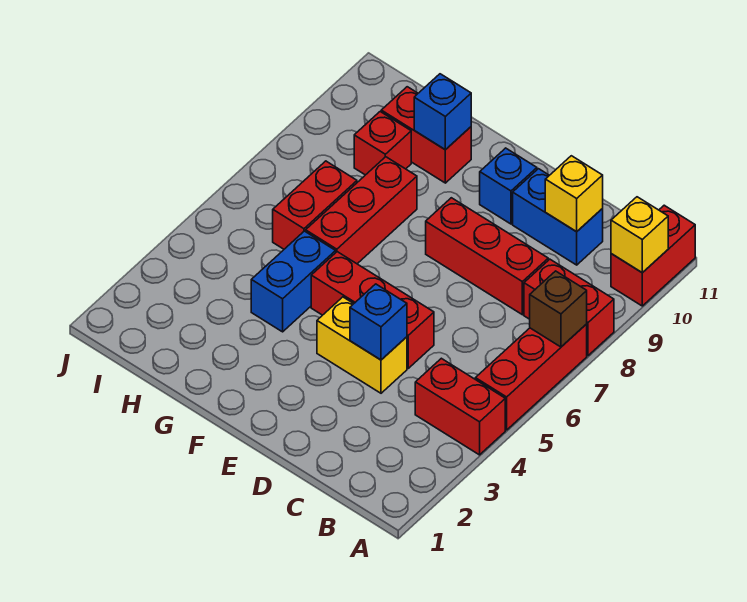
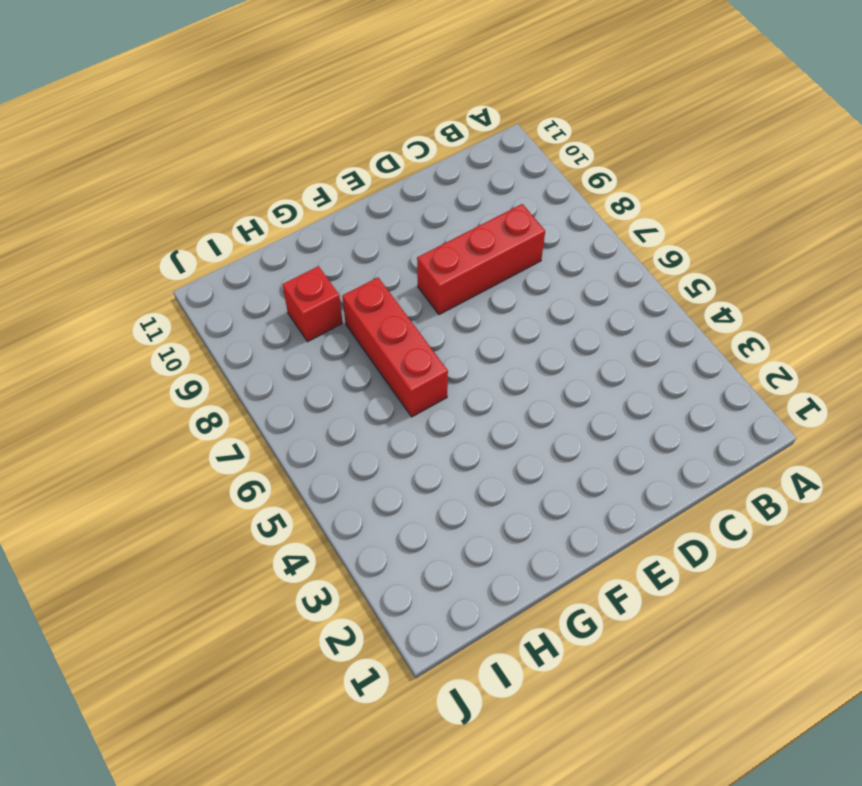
none -> red brick A4:B4 level 1
none -> red brick A5:A7 level 1
none -> red brick A8:B8 level 1

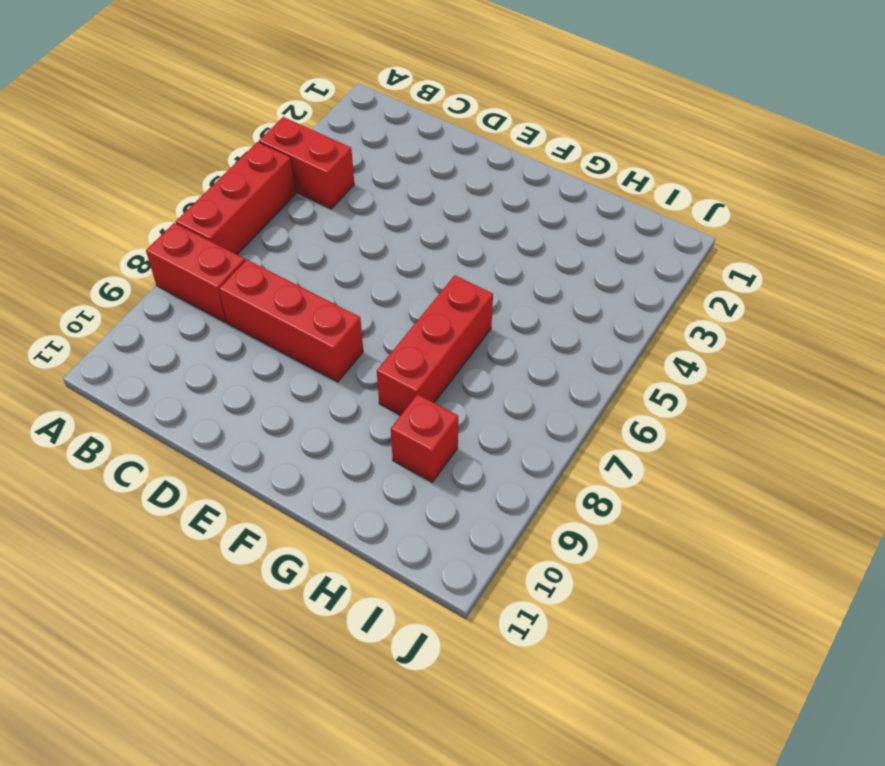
none -> red brick A10:A11 level 1
none -> blue brick C10:D10 level 1
none -> yellow brick D4:E4 level 1

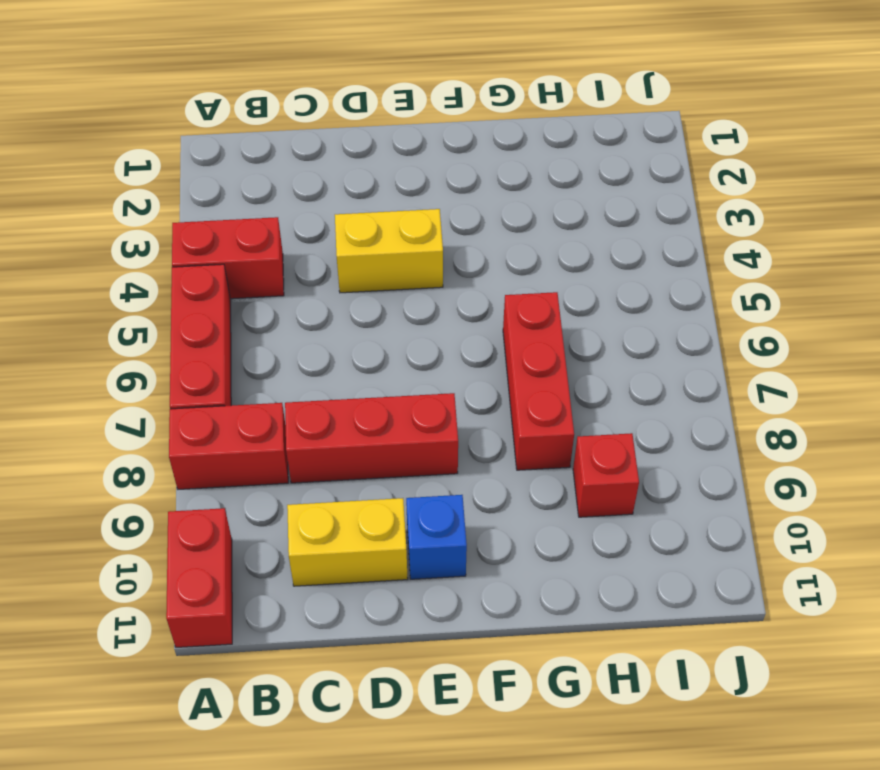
yellow brick C10:D10 level 1 -> blue brick C10:D10 level 1
none -> red brick D5:F5 level 1
none -> blue brick G4:G5 level 1
none -> red brick G10:H10 level 1

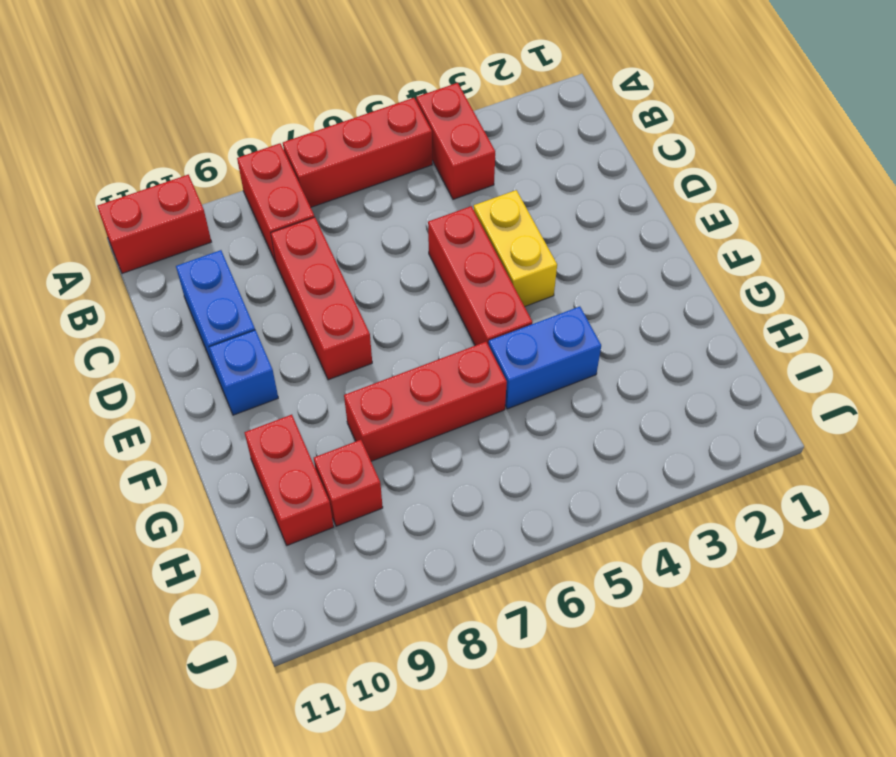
none -> red brick H6:H7 level 1
none -> brown brick A7 level 2
none -> yellow brick A10 level 2

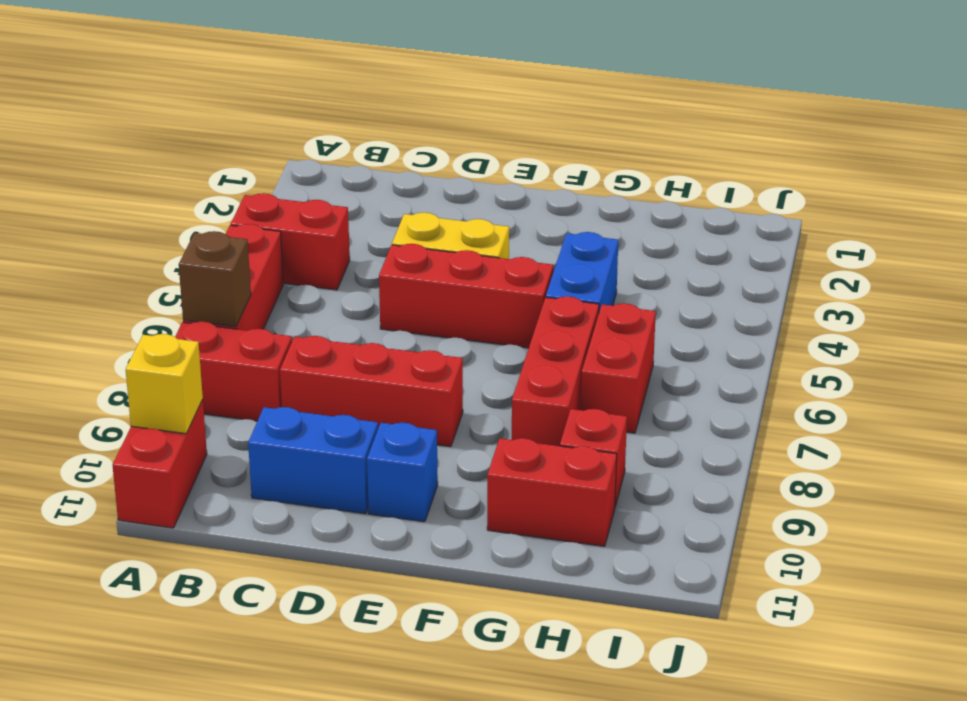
none -> yellow brick C10 level 2
none -> blue brick D4 level 2
none -> blue brick G10 level 2

